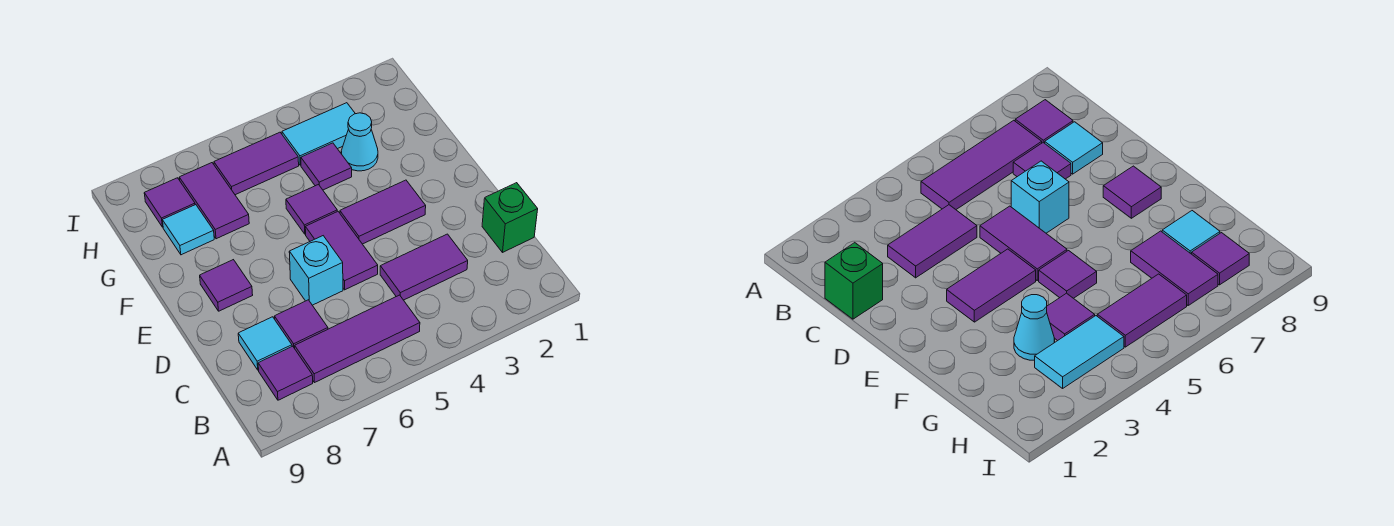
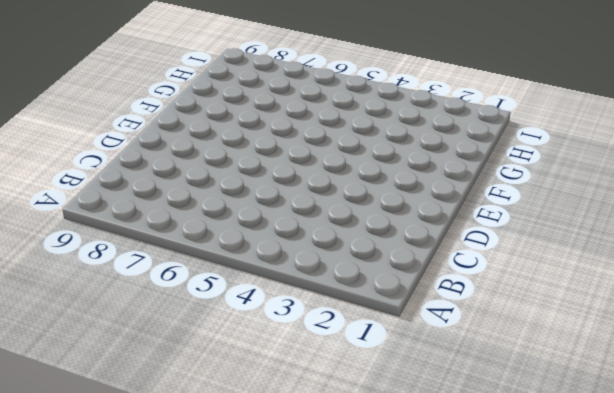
none -> purple tile B5:B7 level 1
none -> purple tile B8 level 1
none -> green brick C1 level 1

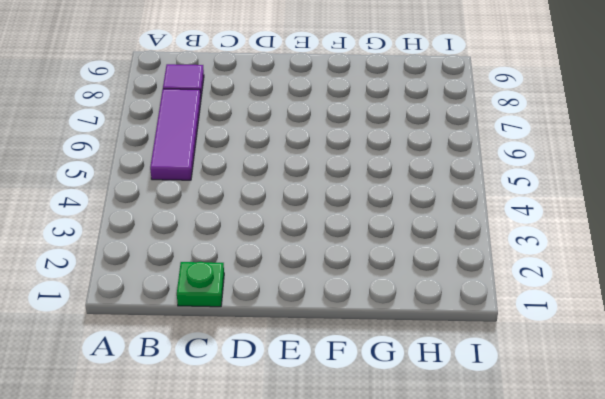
green plate C1 level 1 -> green brick C1 level 1
none -> purple tile C3:C4 level 1
none -> purple tile C7 level 1
none -> cyan tile C8 level 1

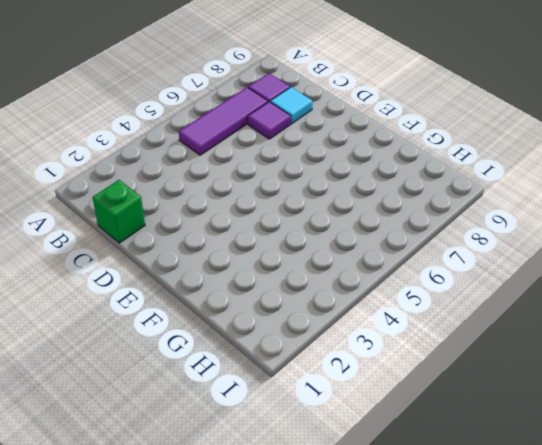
none -> purple tile C3:C4 level 1
none -> purple tile D5:E5 level 1
none -> cyan brick D6 level 1

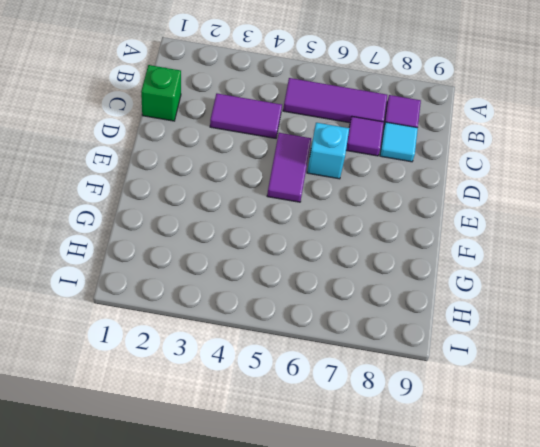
none -> purple tile E3:E4 level 1
none -> purple tile E8 level 1
none -> purple tile F5 level 1

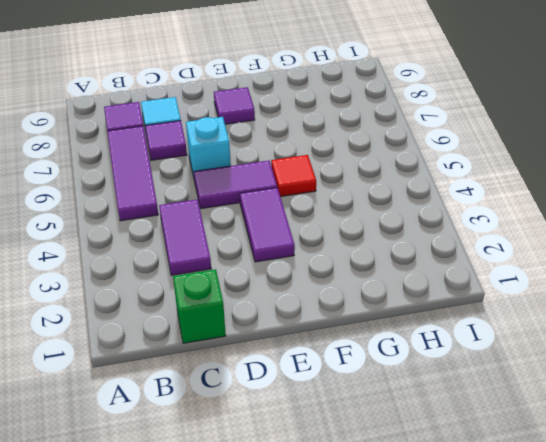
red tile F5 level 1 -> purple tile F5 level 1
none -> cyan cone G3 level 1
none -> purple tile G4 level 1
none -> purple tile G7:H7 level 1

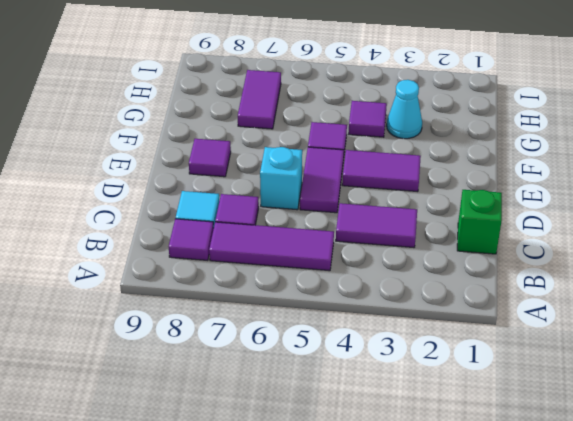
none -> cyan tile G8 level 1
none -> cyan tile H3:H4 level 1
none -> purple tile H5:H6 level 1

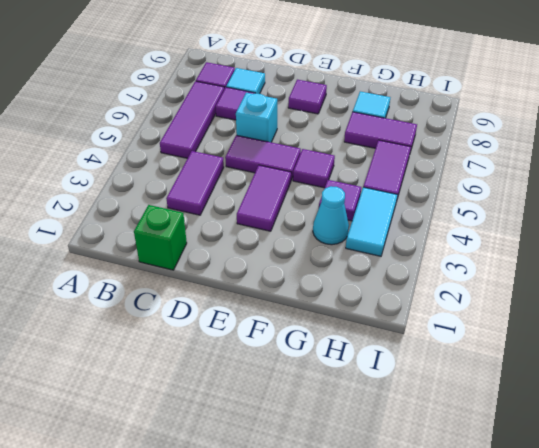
none -> purple tile H8 level 1

